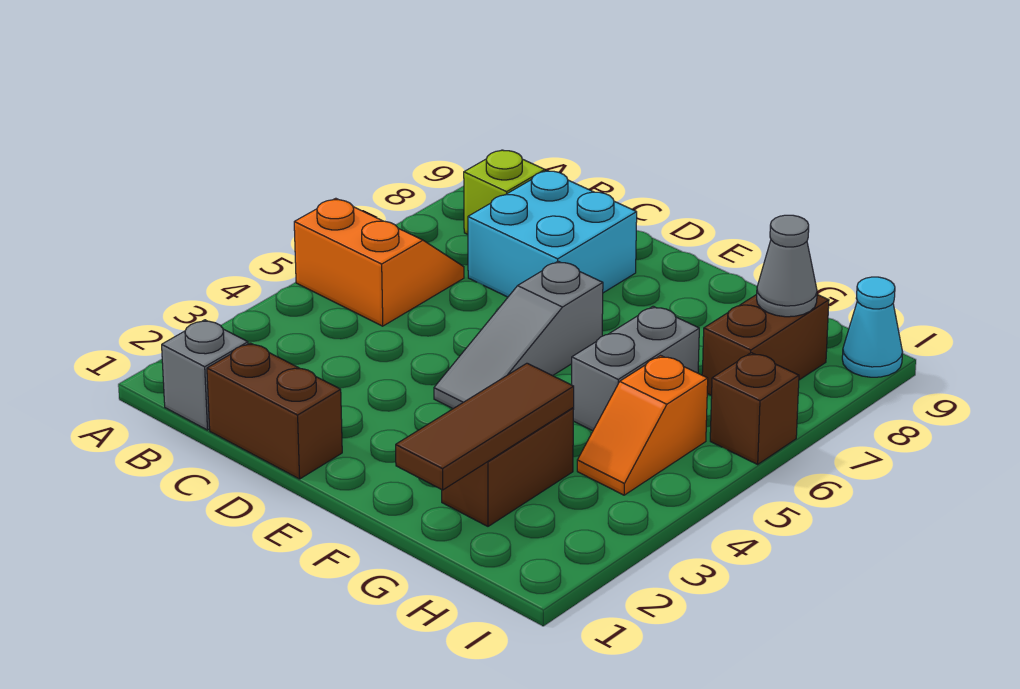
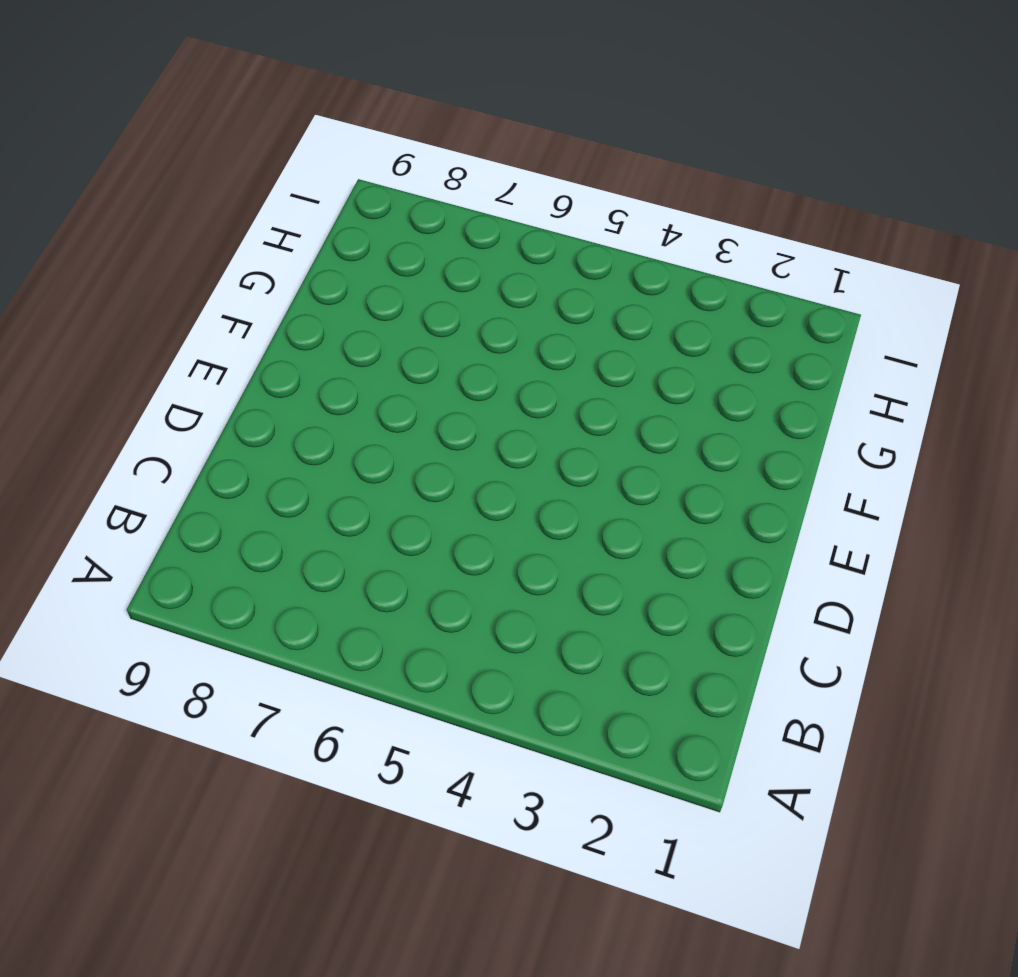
none -> orange slope A5:B6 level 1 top 5
none -> grey brick B1 level 1
none -> lime brick B8 level 1

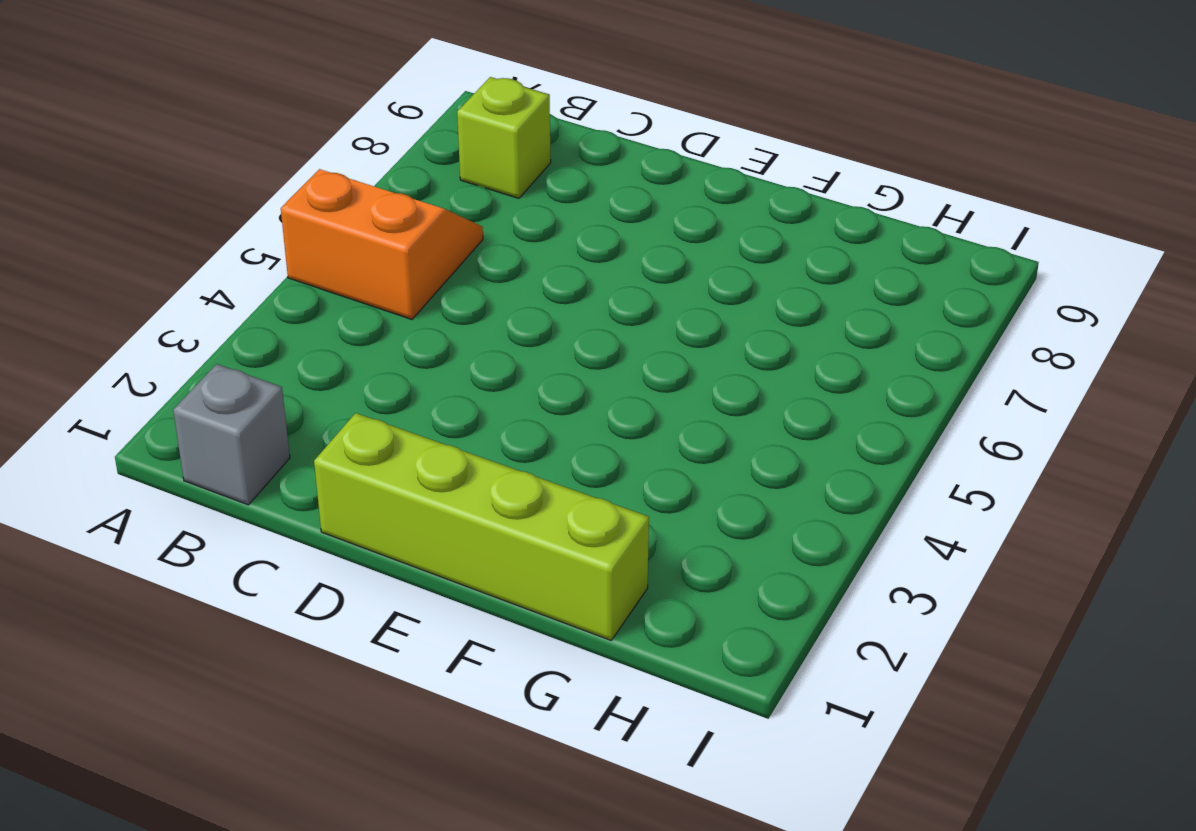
lime brick D1:G1 level 1 -> brown brick C1:D1 level 1
none -> cyan brick C7:D8 level 1
none -> grey slope E4:E6 level 1 top 6
none -> brown brick G2:G3 level 1

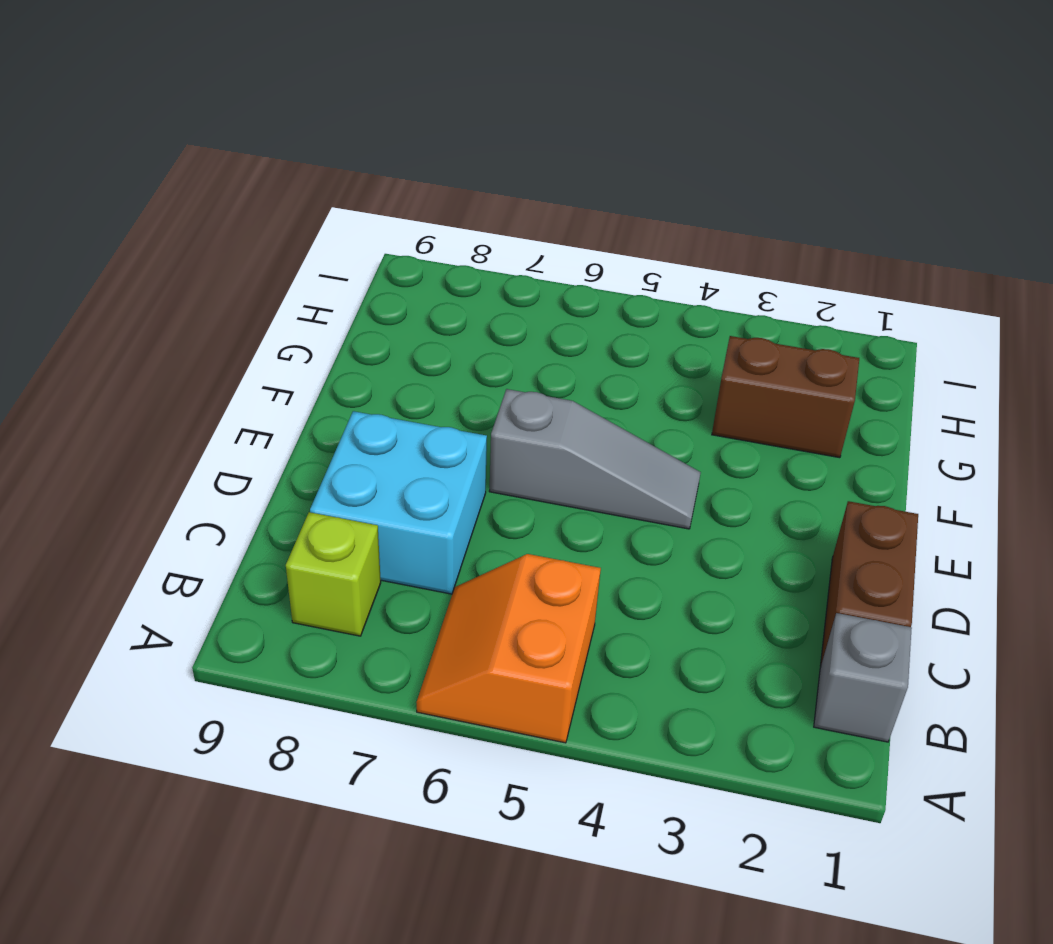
none -> grey brick G5:G6 level 1
none -> orange slope H4:H5 level 1 top 5
none -> brown brick H7:H8 level 1

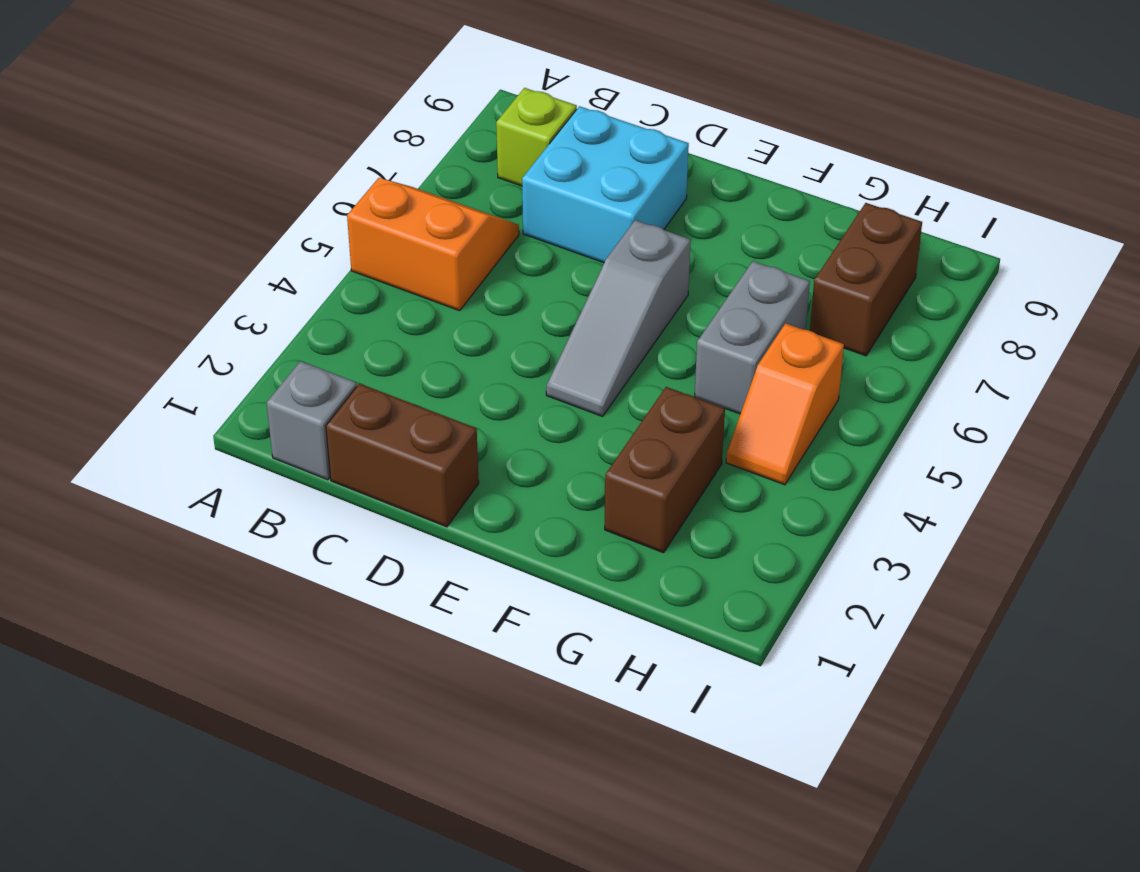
none -> brown brick I6 level 1
none -> cyan cone I9 level 1
none -> brown tile G1:G3 level 2

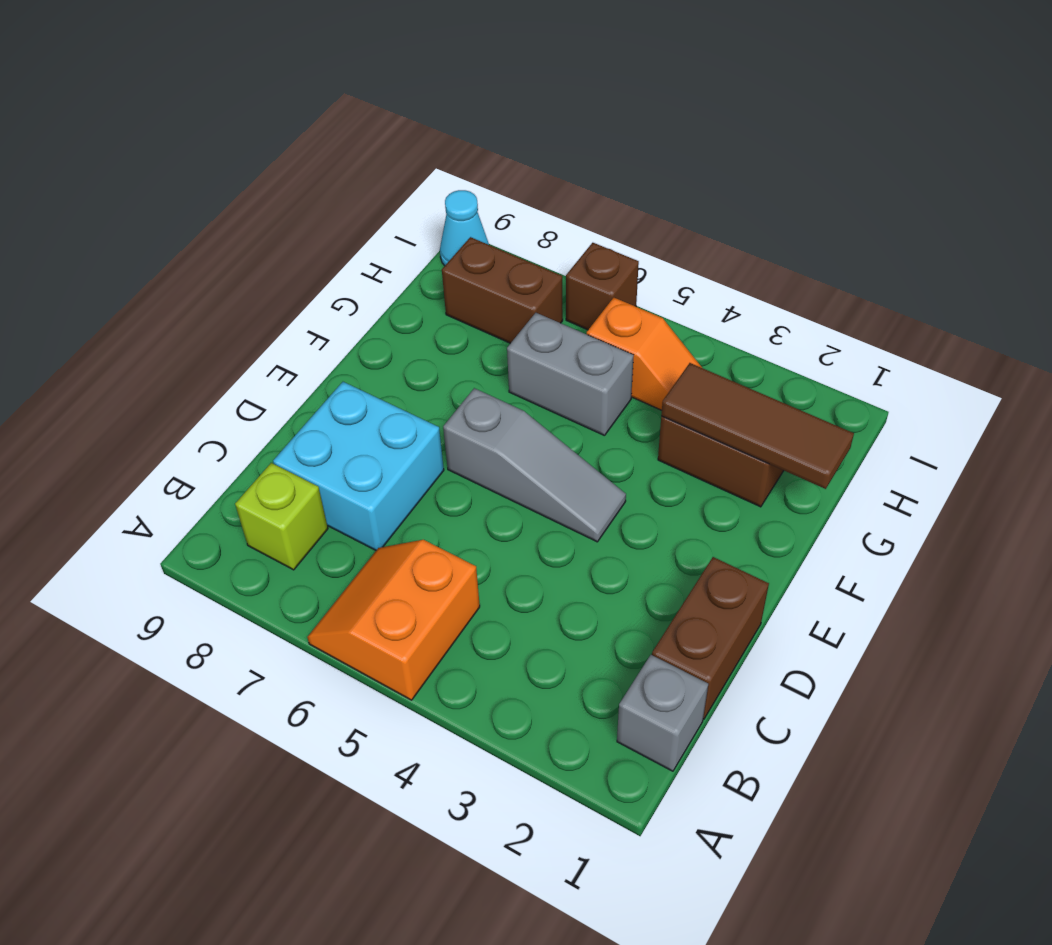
none -> grey cone H8 level 2

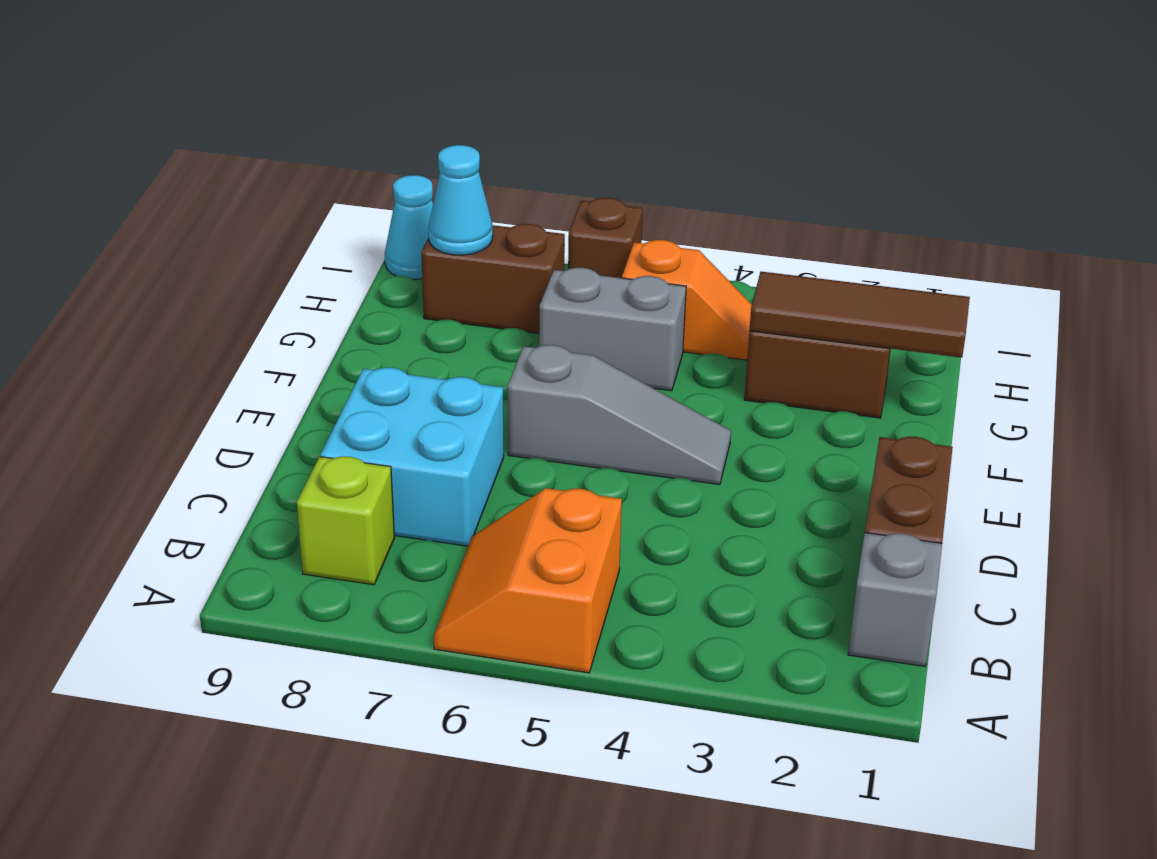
cyan cone H8 level 2 -> grey cone H8 level 2

